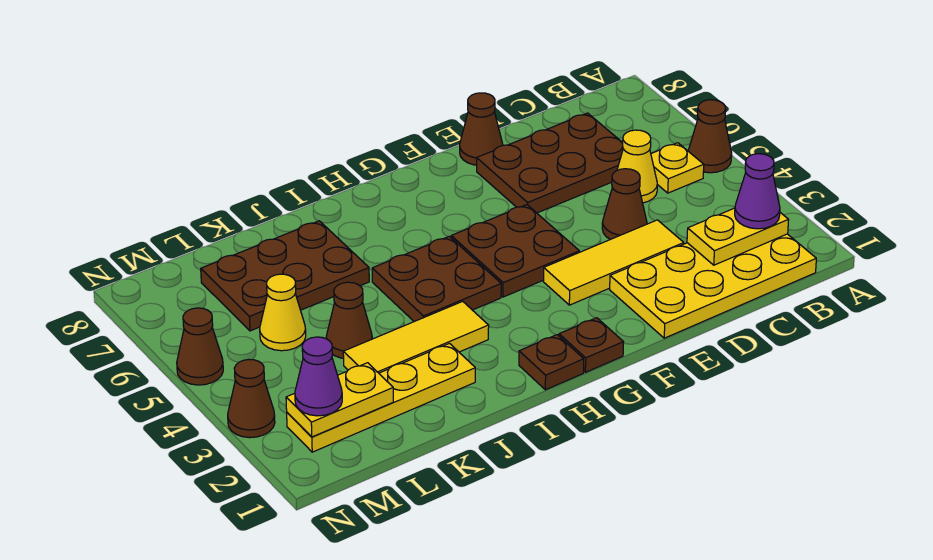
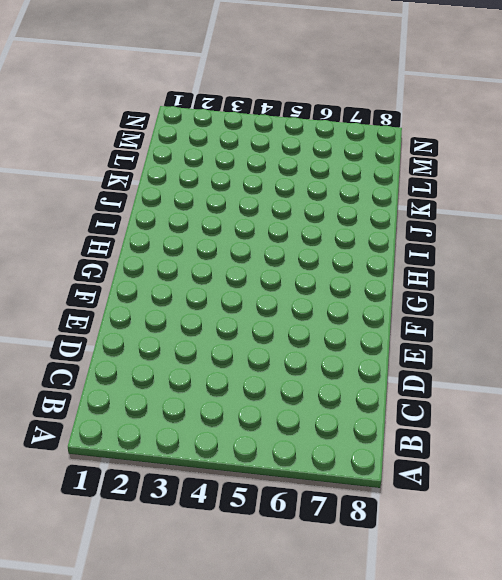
none -> brown cone A5 level 1
none -> yellow plate B1:E2 level 1
none -> yellow plate B5 level 1

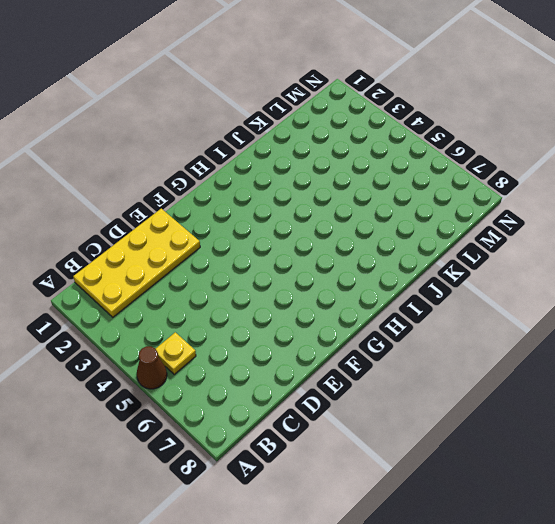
none -> yellow cone C5 level 1
none -> brown plate C6:E7 level 1
none -> yellow tile D3:F3 level 1

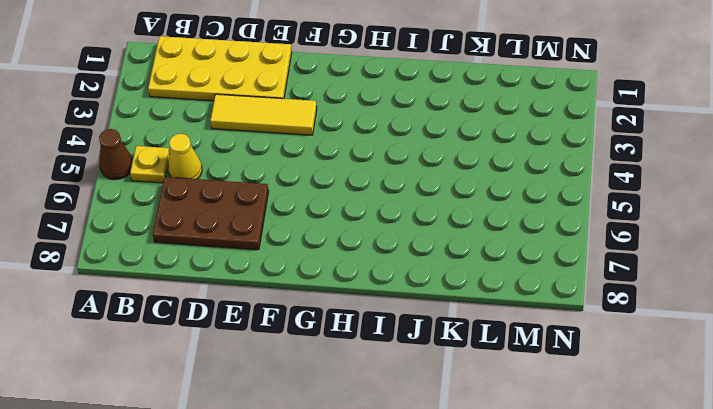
none -> brown cone D4 level 1
none -> brown cone E8 level 1
none -> brown plate F4:G5 level 1

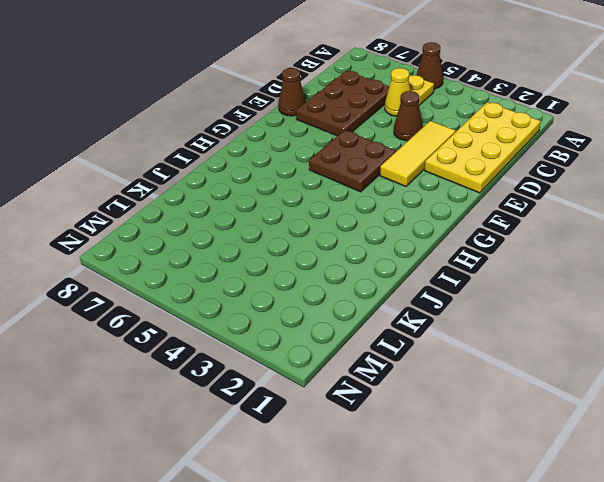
none -> brown plate G1 level 1
none -> brown plate H1 level 1
none -> brown plate H4:I5 level 1

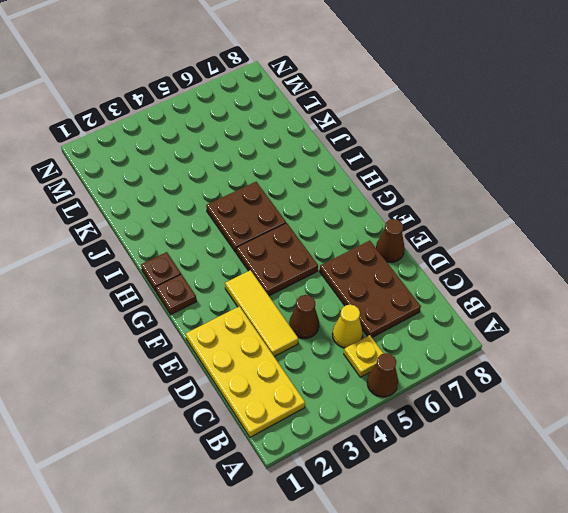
none -> yellow tile I3:K3 level 1
none -> yellow plate J2:M2 level 1
none -> brown plate J6:L7 level 1

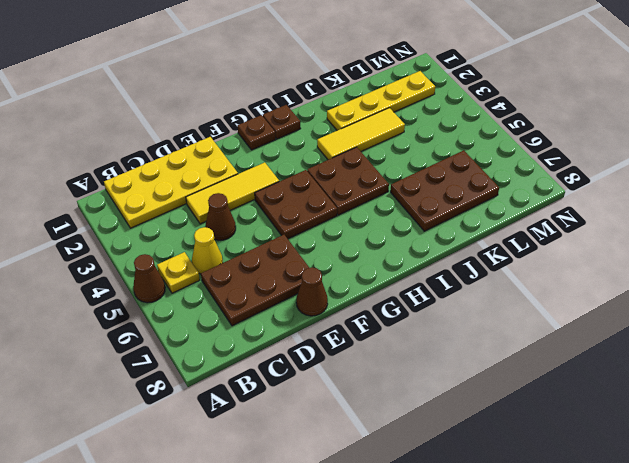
none -> brown cone K4 level 1
none -> yellow cone L5 level 1
none -> brown cone N3 level 1

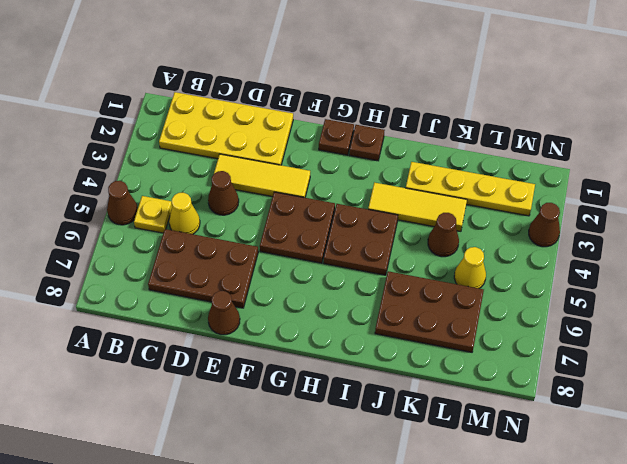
none -> brown cone N5 level 1
none -> yellow plate B2:C2 level 2
none -> yellow plate L2:M2 level 2

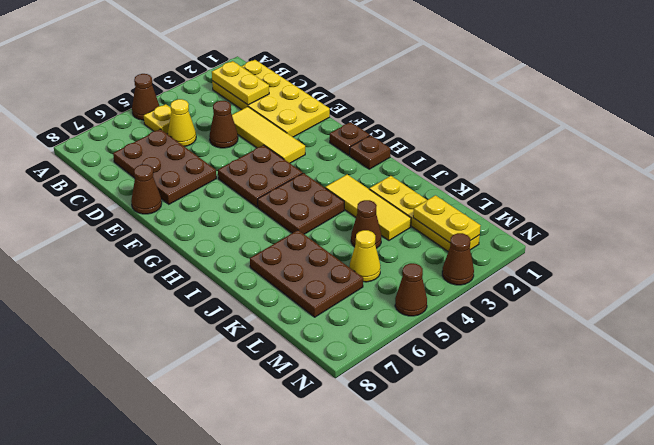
none -> purple cone B2 level 3
none -> purple cone M2 level 3

